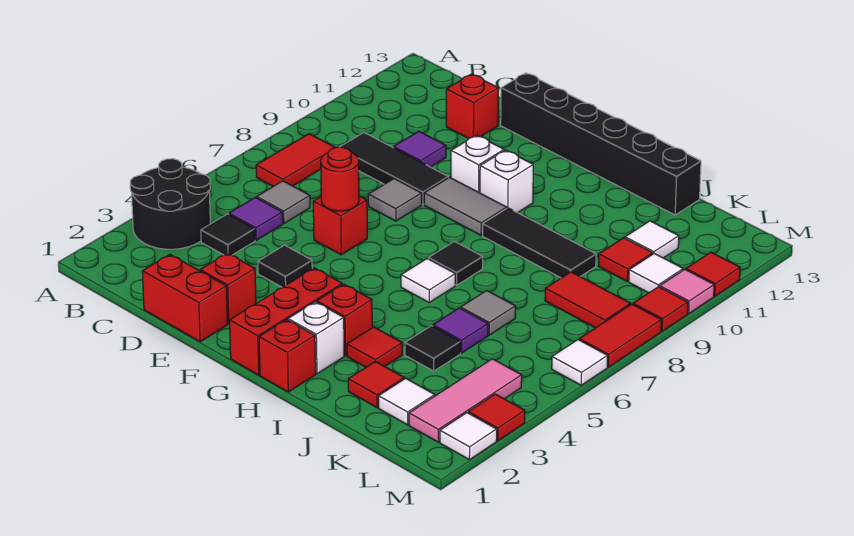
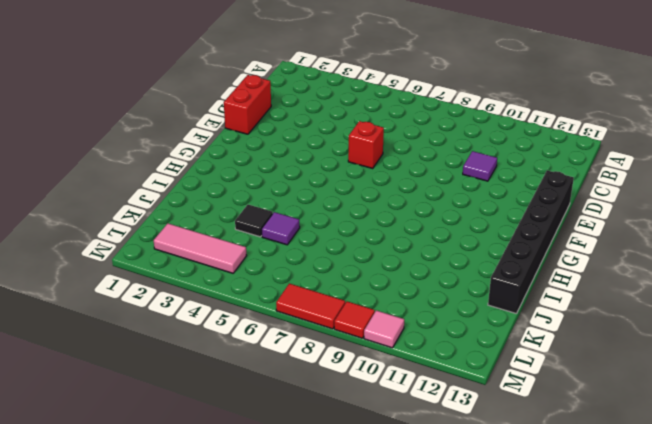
none -> black round brick A3:B4 level 1
none -> red tile B7:B8 level 1
none -> black tile C4 level 1
none -> purple tile C5 level 1

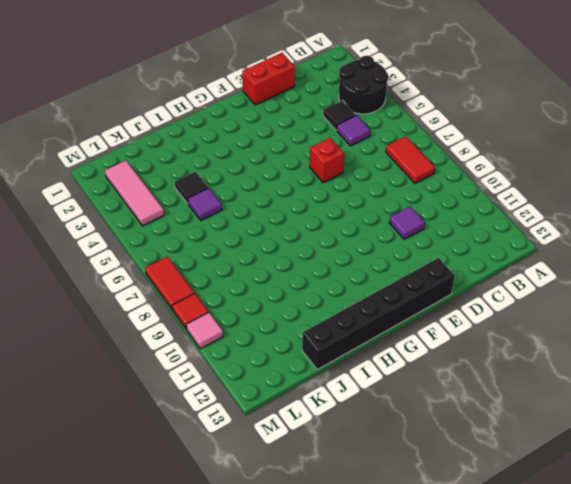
none -> grey tile C6 level 1
none -> black tile C9:E9 level 1
none -> red brick D12 level 1
none -> red brick E2 level 1

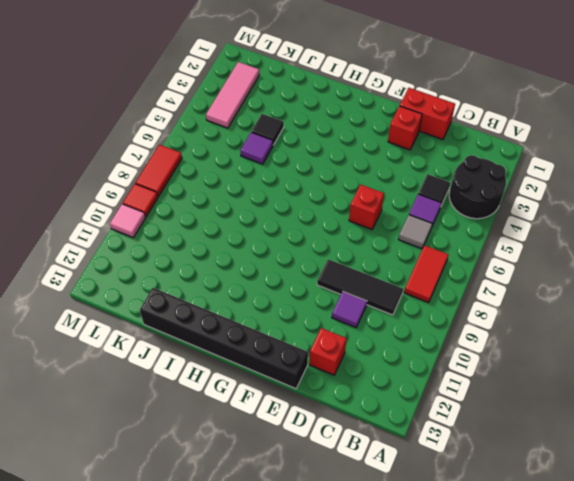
none -> black tile E4 level 1
none -> grey tile E8 level 1
none -> grey tile F9:G9 level 1
none -> white brick F10 level 1

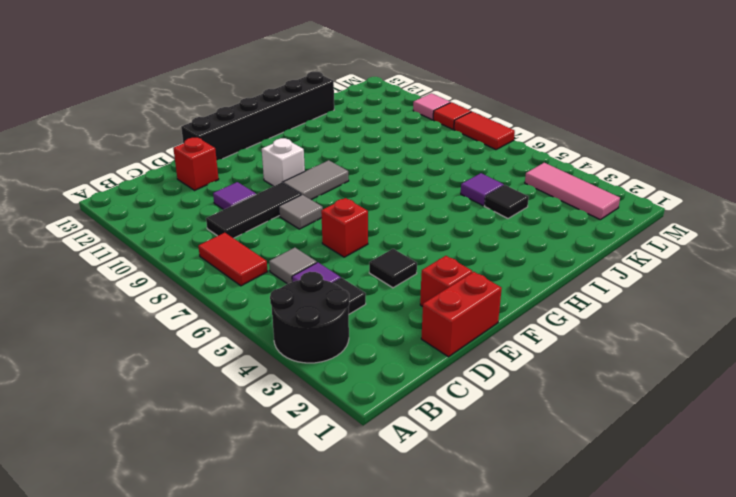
none -> red brick G1:G3 level 1
none -> white brick G10 level 1
none -> red brick H1 level 1
none -> white brick H2 level 1

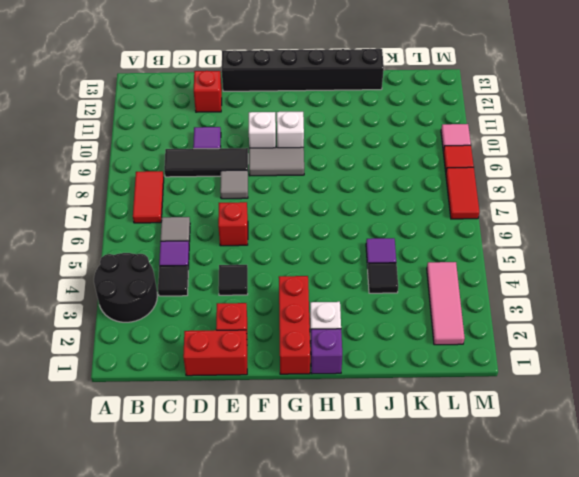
purple brick H1 level 1 -> red brick H1 level 1
none -> red brick H3 level 1
none -> white tile H6 level 1
none -> black tile H7 level 1
none -> black tile H9:J9 level 1

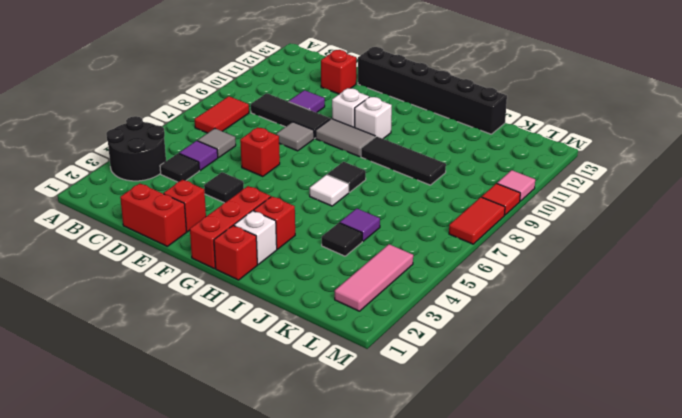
none -> red tile I3 level 1
none -> red tile J2 level 1
none -> grey tile J6 level 1
none -> white tile K2 level 1

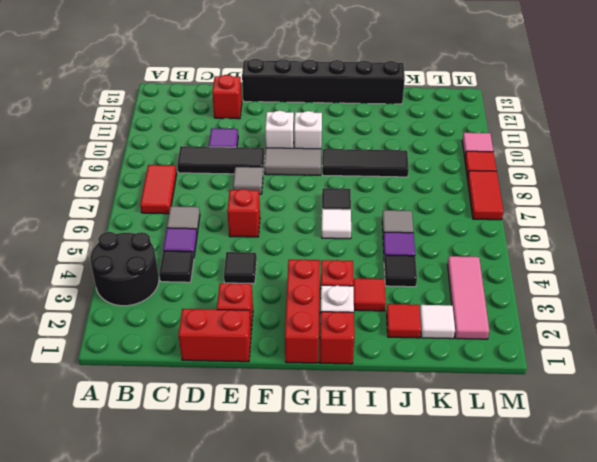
none -> red tile K8:L8 level 1
none -> red tile K10 level 1
none -> white tile K11 level 1
none -> white tile L10 level 1

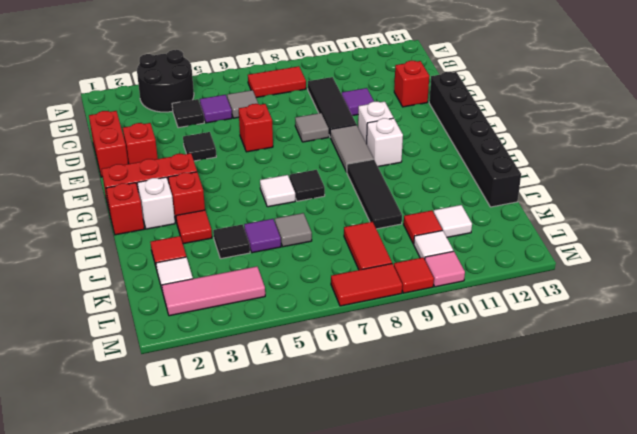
none -> white tile M2 level 1
none -> red tile M3 level 1
none -> white tile M6 level 1
none -> red tile M11 level 1

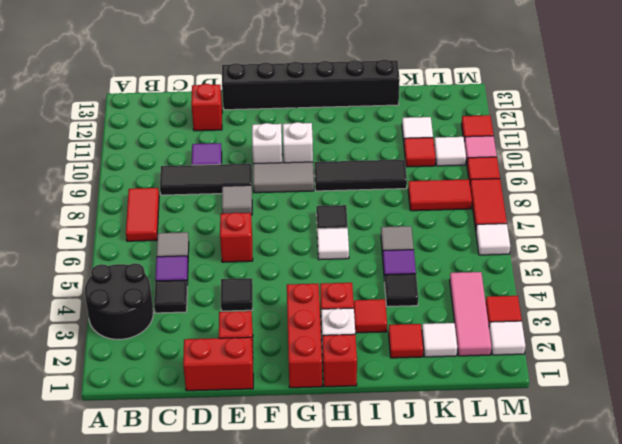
none -> red round brick E6 level 2

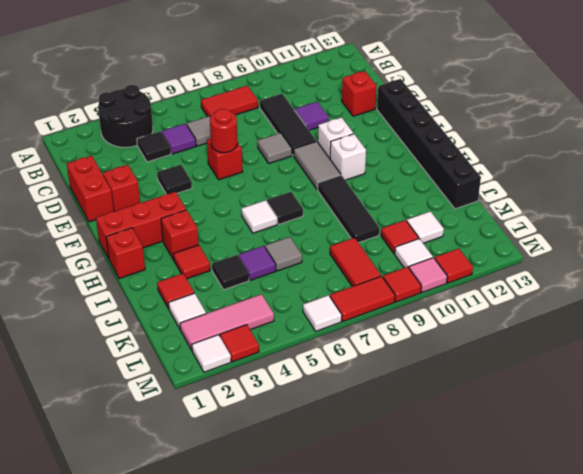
none -> white brick H2 level 1

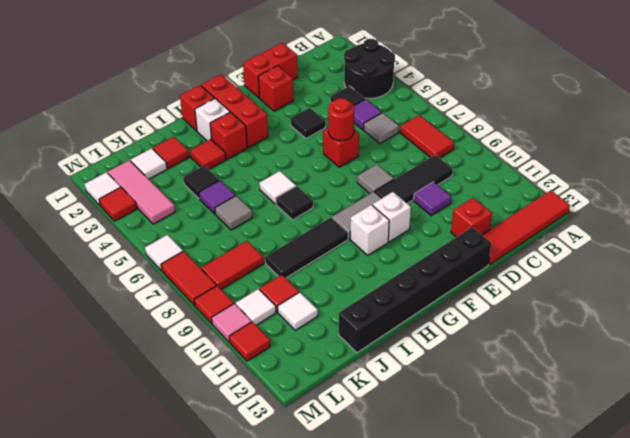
red tile A13:D13 level 1 -> none

